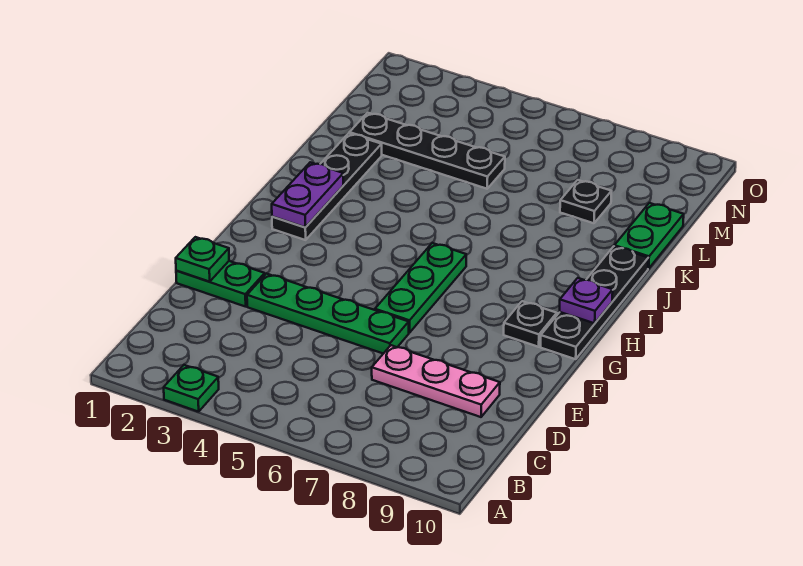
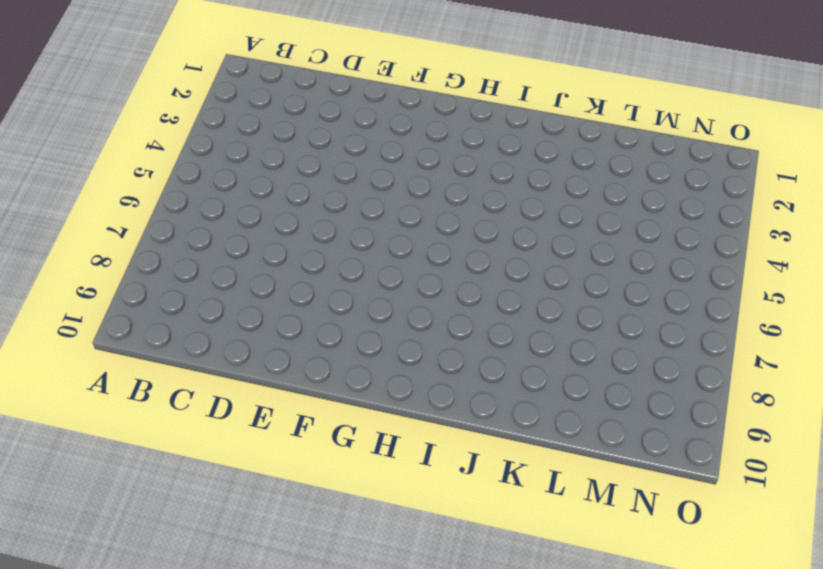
none -> green plate A3 level 1
none -> pink plate D7:D9 level 1
none -> green plate E1:E2 level 1

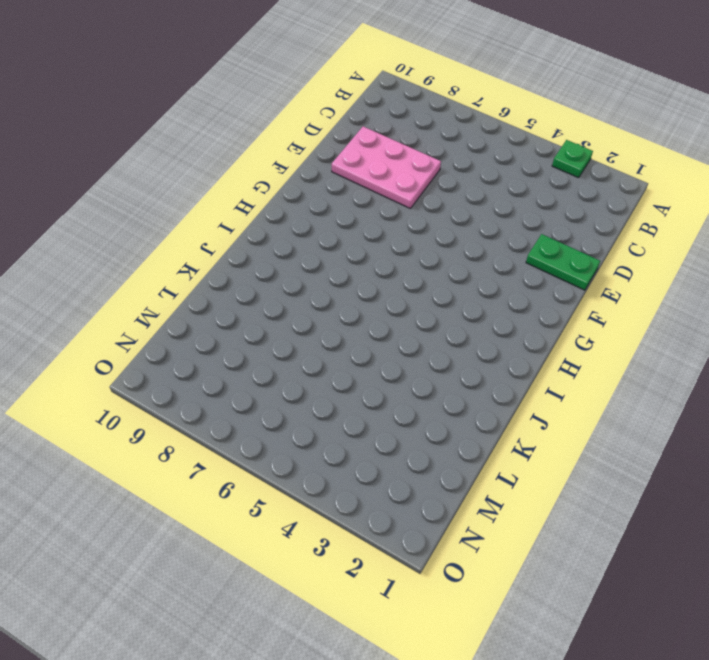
pink plate D7:E9 level 1 -> pink plate D7:D9 level 1
none -> green plate E3:E6 level 1
none -> green plate F6:H6 level 1
none -> black plate G9 level 1

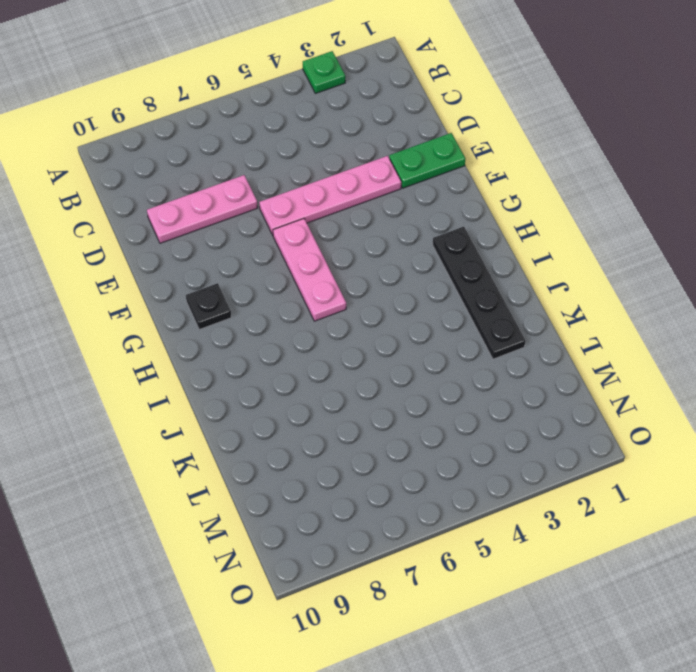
pink plate E3:E6 level 1 -> green plate E3:E6 level 1
pink plate F6:H6 level 1 -> green plate F6:H6 level 1
none -> black plate G10:J10 level 1
none -> green plate K10:L10 level 1
none -> black plate L2:L5 level 1

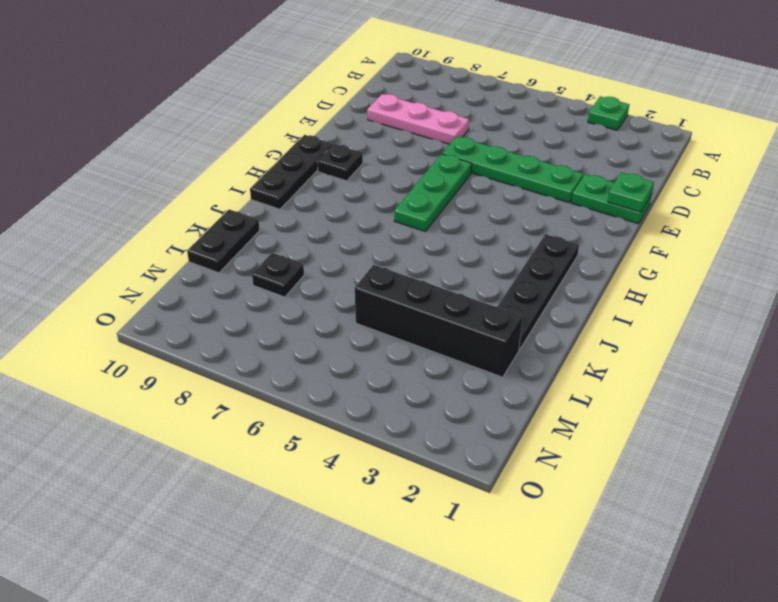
black plate G10:I10 level 1 -> black plate G10:J10 level 1
black plate K10:L10 level 1 -> green plate K10:L10 level 1
black brick L2:L5 level 1 -> black plate L2:L5 level 1
none -> purple plate H2:I2 level 2
none -> purple plate H10 level 2

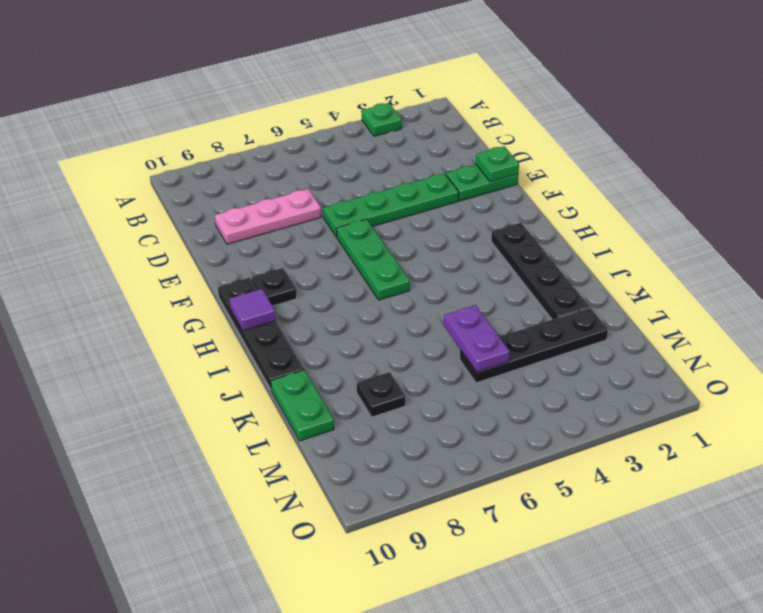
purple tile H10 level 2 -> purple plate H10 level 2
purple plate K5:L5 level 2 -> purple plate H2:I2 level 2

